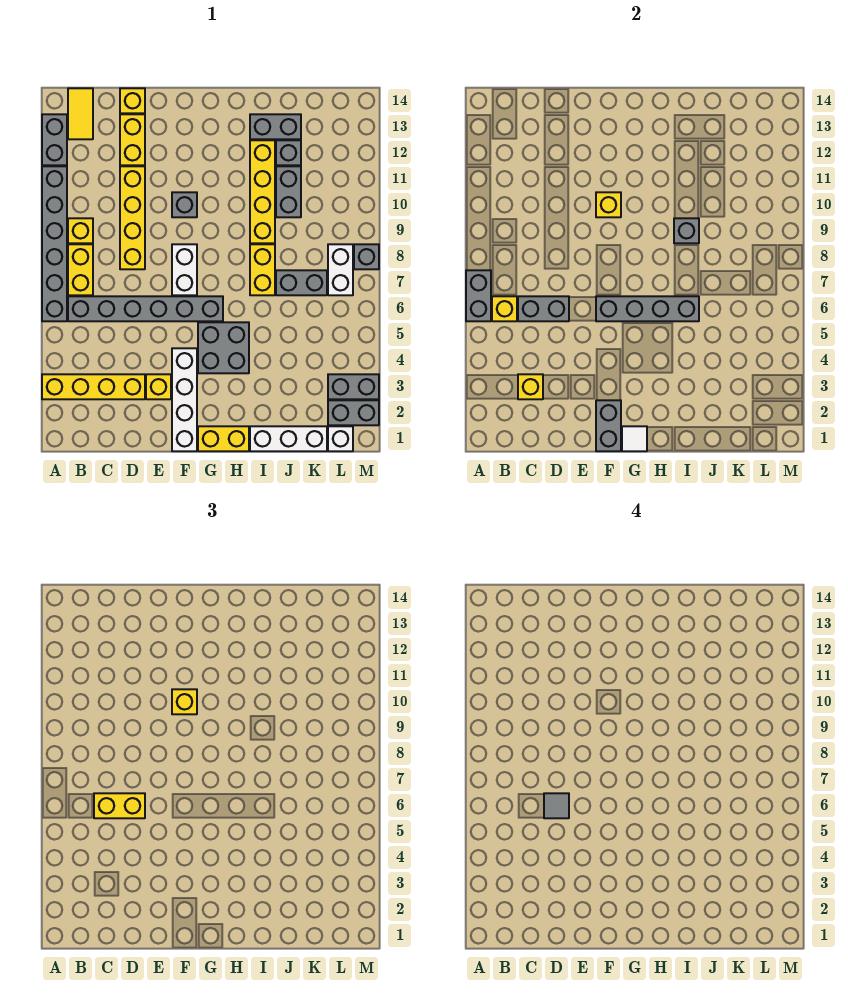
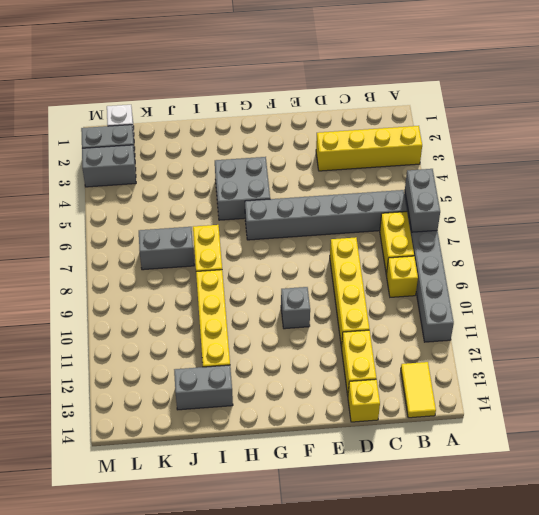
none -> grey brick A12:A13 level 1
none -> yellow brick E3 level 1
none -> white brick F1:F4 level 1
none -> white brick F7:F8 level 1

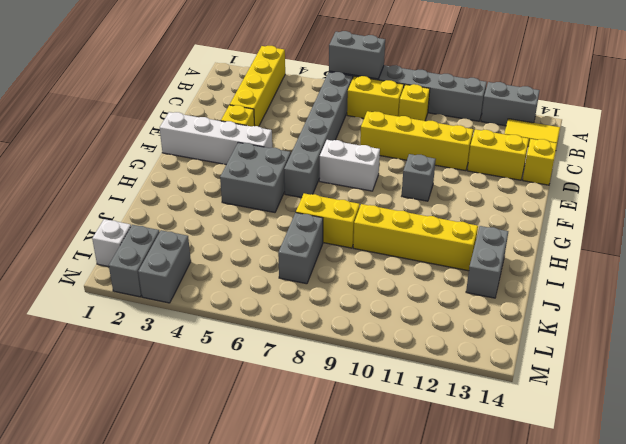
none -> yellow brick G1:H1 level 1
none -> white brick I1:K1 level 1
none -> grey brick J10:J11 level 1
none -> grey brick J12 level 1

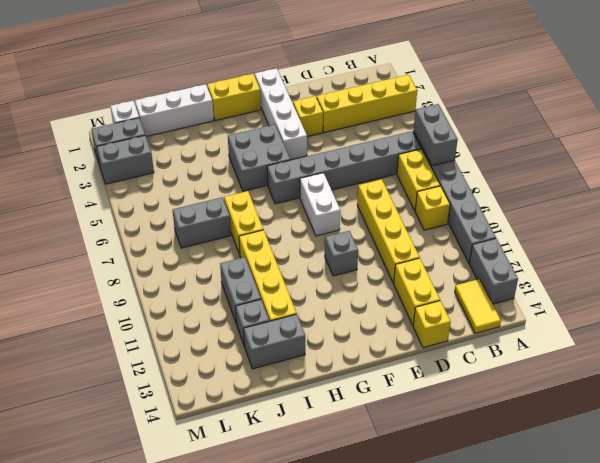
none -> white brick L7:L8 level 1
none -> grey brick M8 level 1
none -> yellow brick B6 level 2
none -> yellow brick C3 level 2

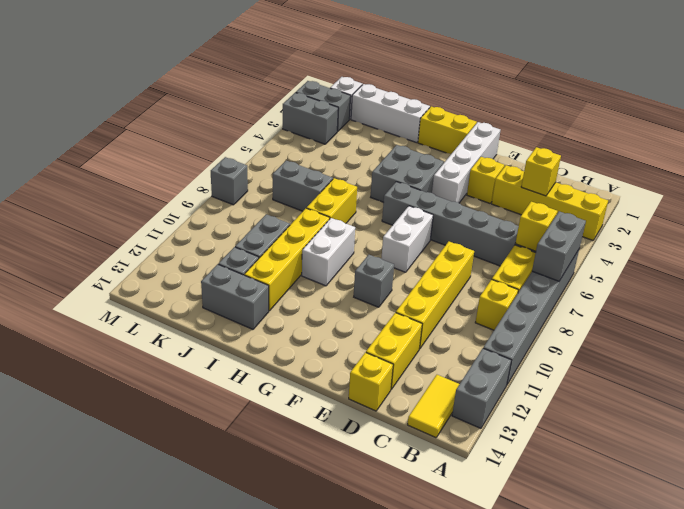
white brick H9:H10 level 1 -> white brick L7:L8 level 1
none -> grey brick C6:D6 level 2
none -> grey brick F1:F2 level 2
none -> grey brick F6:I6 level 2
none -> yellow brick F10 level 2

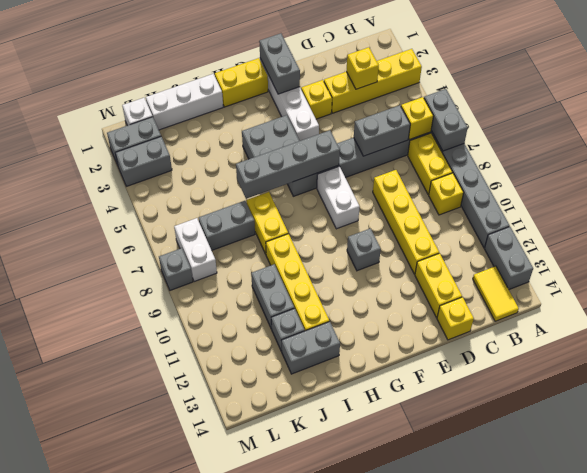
none -> yellow brick F10 level 2
none -> white tile G1 level 2
none -> grey brick I9 level 2
none -> yellow brick C6:D6 level 3

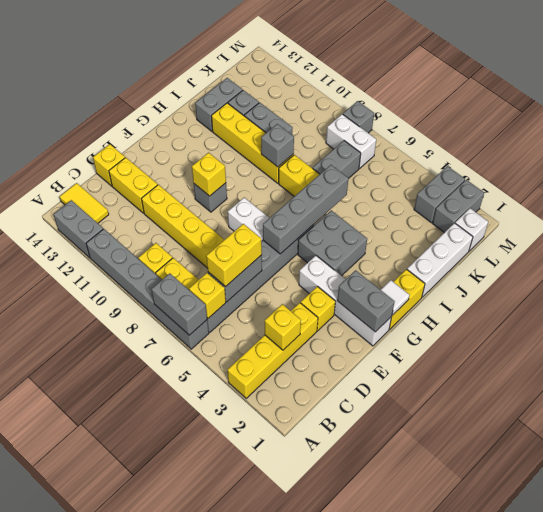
none -> yellow brick F10 level 3
none -> grey tile D6 level 4

